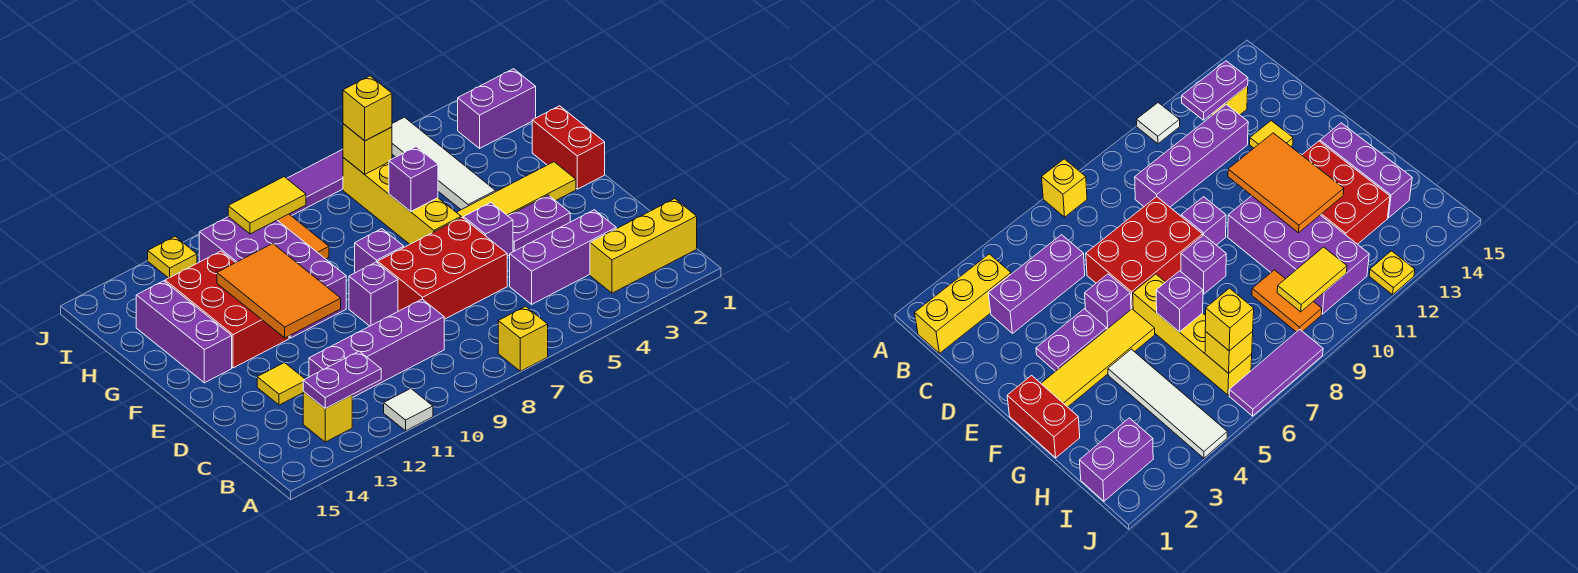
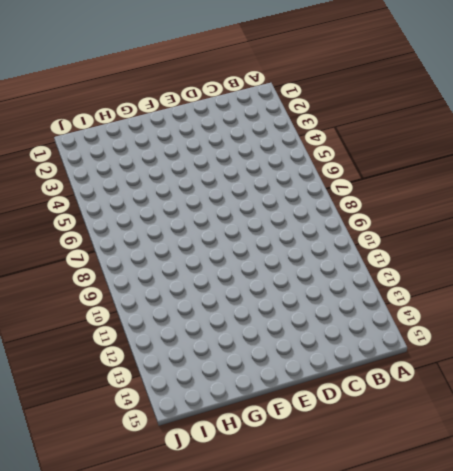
none -> yellow brick A7 level 1
none -> white tile A11 level 1
none -> yellow brick B1:B3 level 1

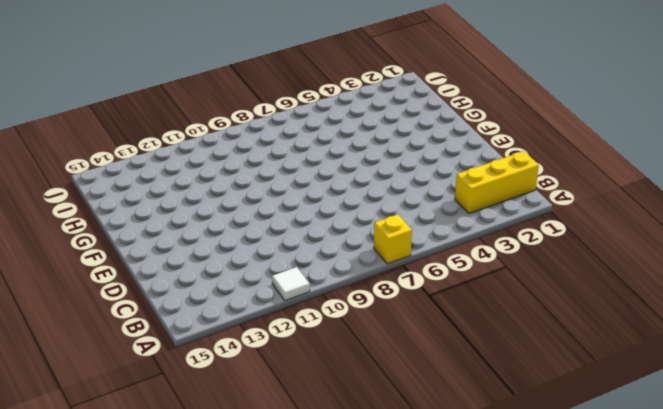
none -> yellow brick B13 level 1
none -> purple brick C3:C5 level 1
none -> purple brick C9:C12 level 1

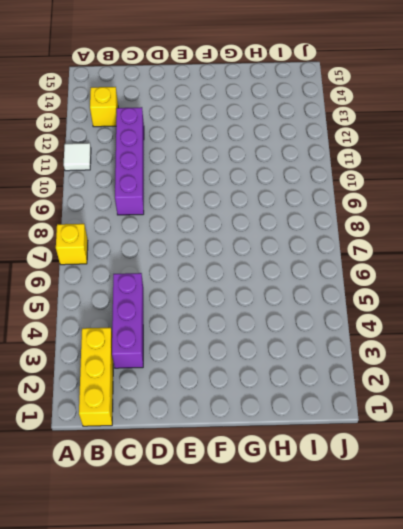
none -> red brick D6:E8 level 1
none -> yellow tile D13 level 1
none -> purple plate E3:E4 level 1

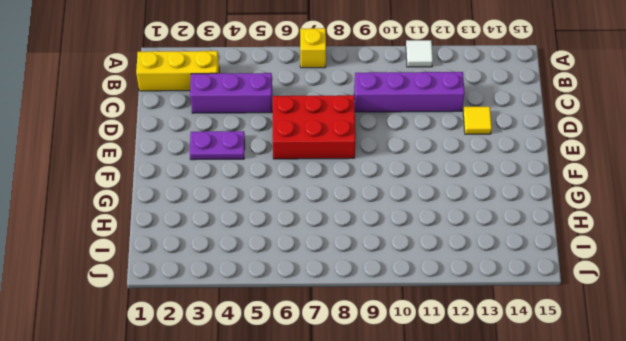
none -> yellow brick B13 level 1
none -> purple brick E5 level 1
none -> purple brick E9 level 1

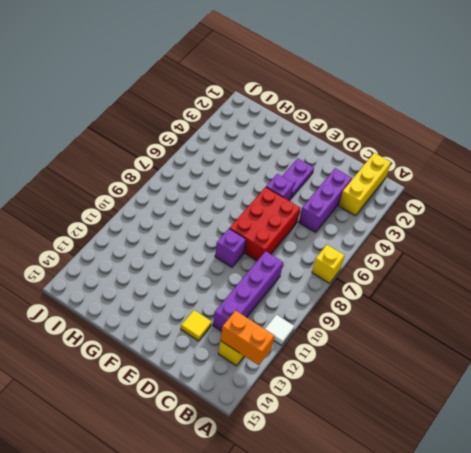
orange brick A13:B13 level 2 -> purple plate B12:B13 level 2
none -> red brick F1:G1 level 1
none -> yellow tile F2:F5 level 1
none -> yellow brick F6:I6 level 1

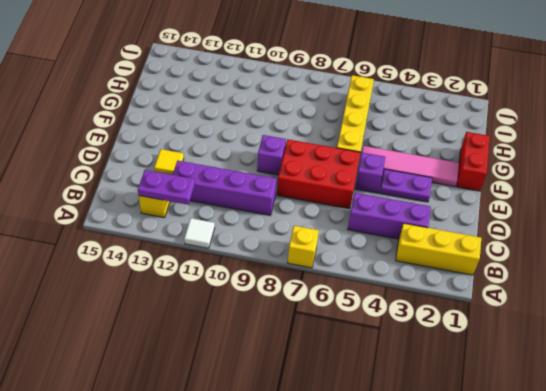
pink tile F2:F5 level 1 -> yellow tile F2:F5 level 1
none -> purple brick F8 level 1
none -> purple brick F10:I11 level 1
none -> red brick F12:H13 level 1

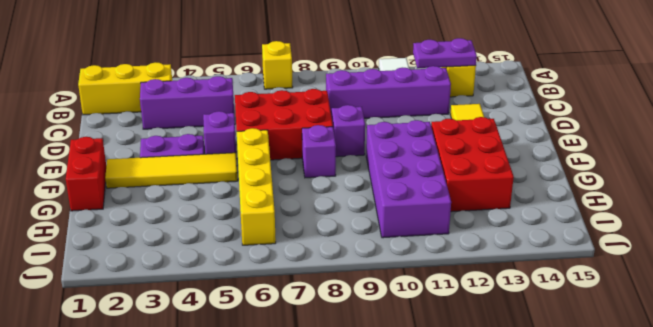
none -> purple brick F14:H14 level 1
none -> white tile G4:J4 level 1
none -> orange tile H9:I9 level 1

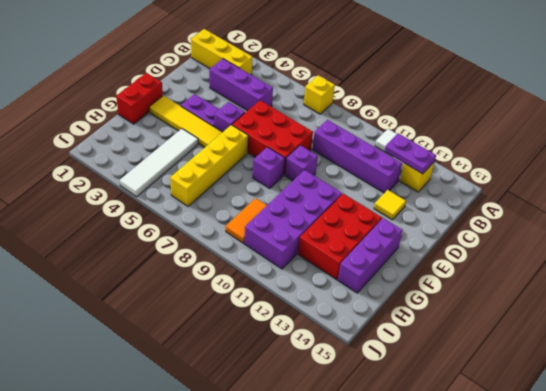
none -> purple brick I1:I2 level 1
none -> purple tile J6:J8 level 1
none -> yellow plate J12 level 1

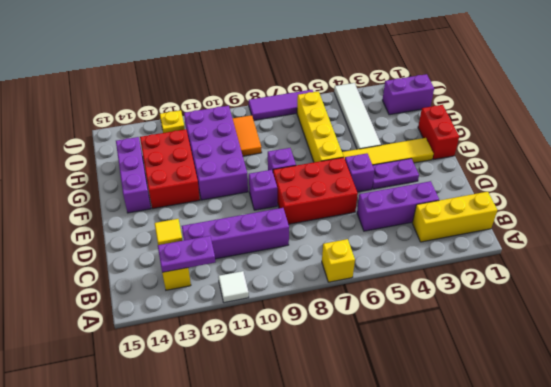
none -> orange tile E11:G12 level 2
none -> purple brick G6 level 2
none -> yellow brick I6 level 2

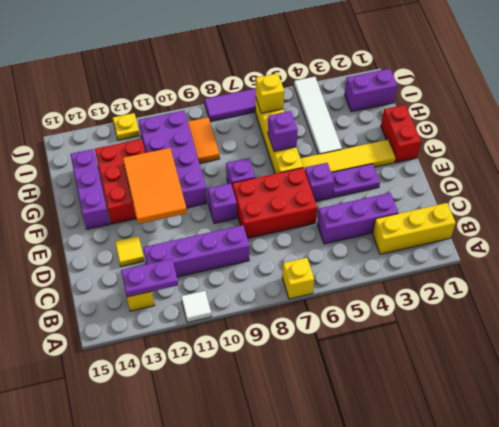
none -> yellow tile I9:I10 level 2
none -> yellow brick I6 level 3

